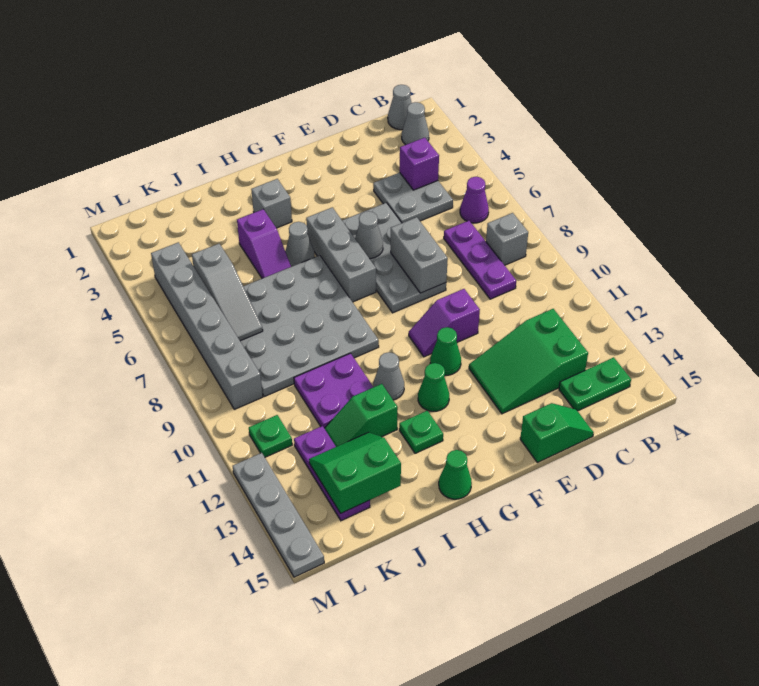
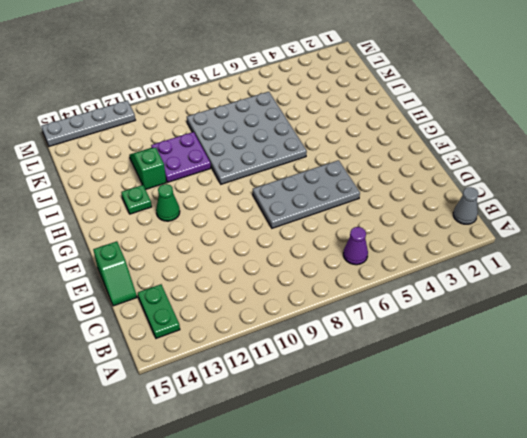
none -> grey cone B2 level 1
none -> grey brick B8 level 1
none -> grey plate C4:D5 level 1
none -> purple plate C7:C9 level 1

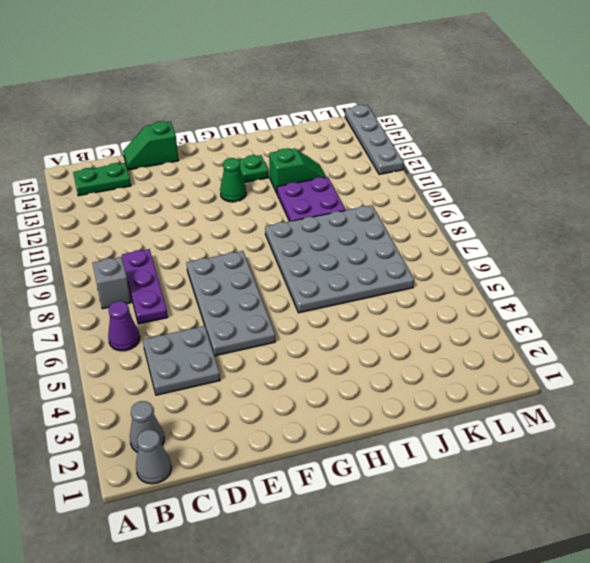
none -> green slope C12:E13 level 1 top C
none -> purple slope E10:F10 level 1 top E
none -> green cone F11 level 1
none -> grey brick G5:G7 level 1

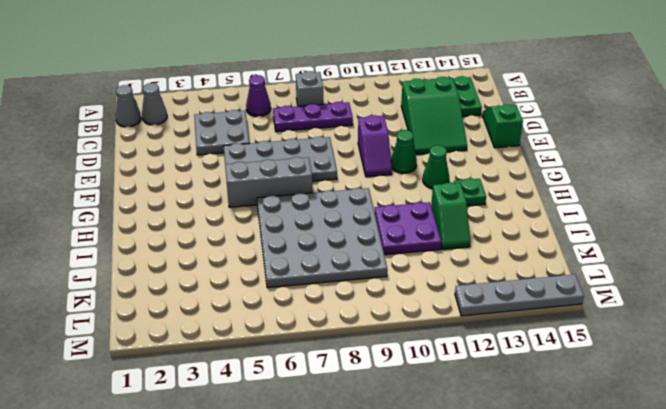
none -> grey brick H3 level 1
none -> grey cone H5 level 1
none -> grey cone H11 level 1
none -> green cone H15 level 1

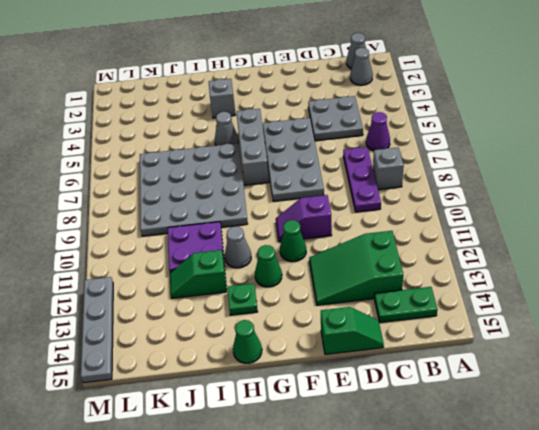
none -> purple slope I4:I5 level 1 top 4
none -> purple plate K12:K14 level 1
none -> grey brick L4:L9 level 1
none -> green plate L11 level 1

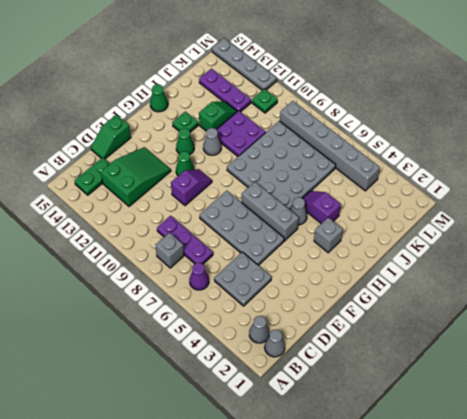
none -> purple brick C4 level 2
none -> grey brick E7:E8 level 2
none -> grey cone F6 level 2
none -> green slope J13:K14 level 2 top 14

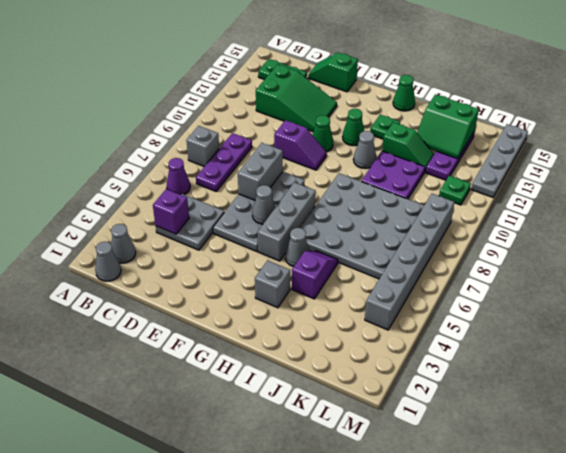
none -> grey slope K5:K7 level 2 top 5

